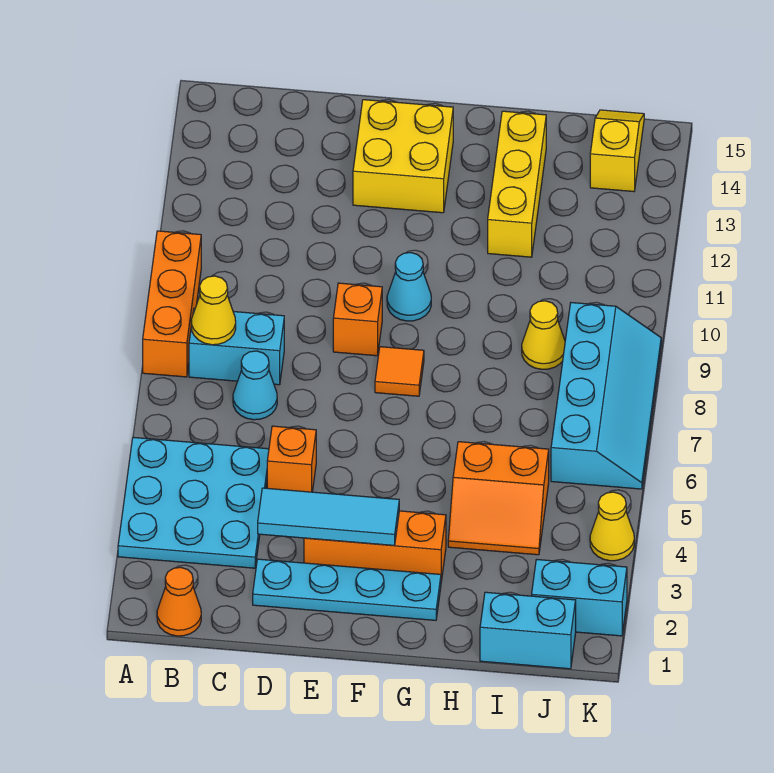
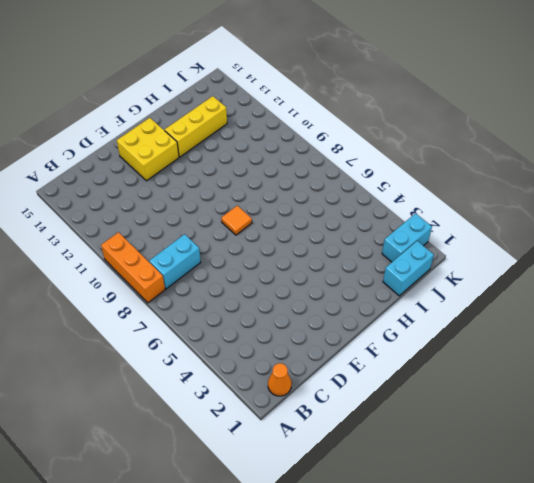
yellow brick G13:I13 level 1 -> yellow brick H12:H14 level 1
none -> cyan plate A3:C5 level 1
none -> cyan cone C7 level 1
none -> cyan plate D2:G2 level 1

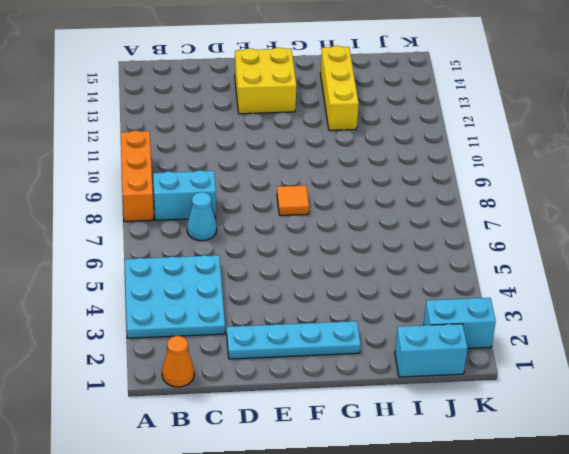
none -> orange brick D5 level 1
none -> orange brick E3:G3 level 1
none -> orange brick E9 level 1

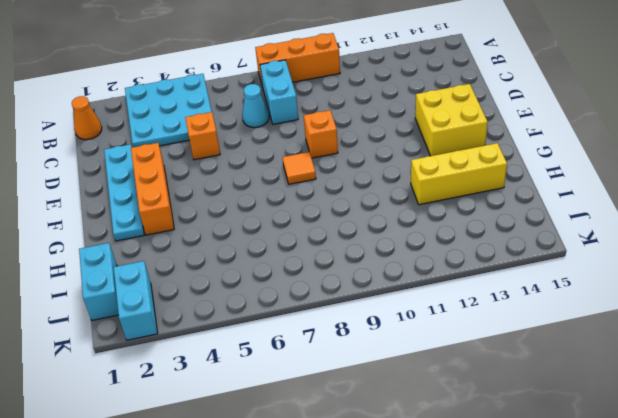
none -> cyan cone F10 level 1
none -> orange slope H4:I5 level 1 top 5
none -> yellow cone I9 level 1

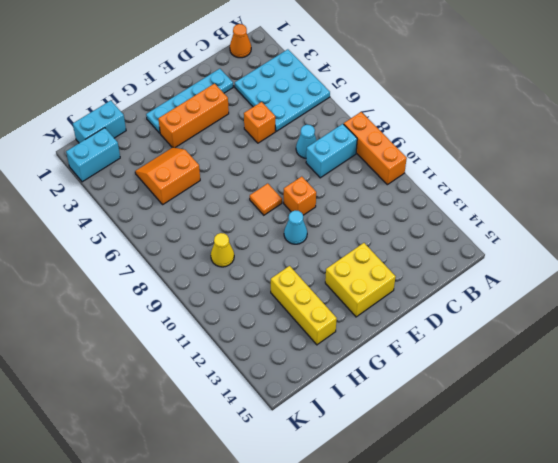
none -> cyan slope J6:K9 level 1 top J
none -> yellow slope J14:J15 level 1 top 14
none -> yellow cone K4 level 1

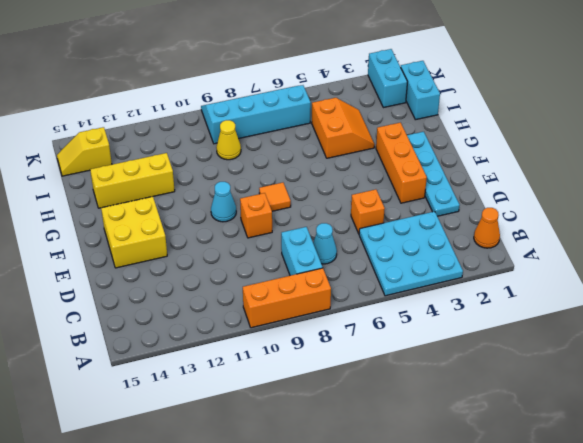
none -> yellow cone K4 level 1
none -> yellow cone B8 level 2
none -> cyan tile D3:F3 level 2

